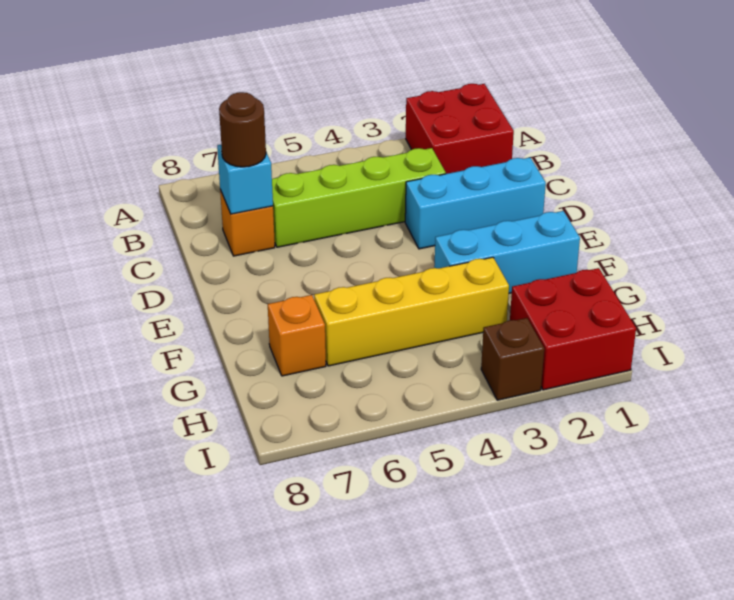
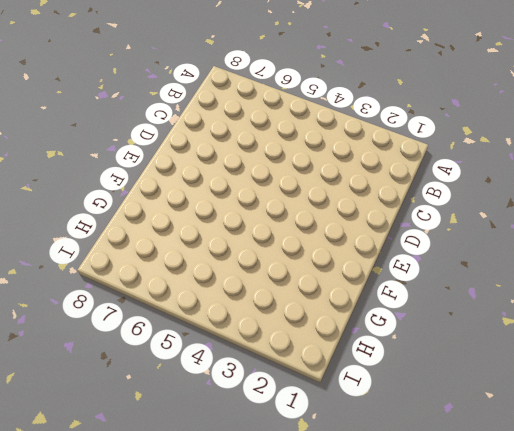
none -> red brick A1:B2 level 1
none -> lime brick C3:C6 level 1

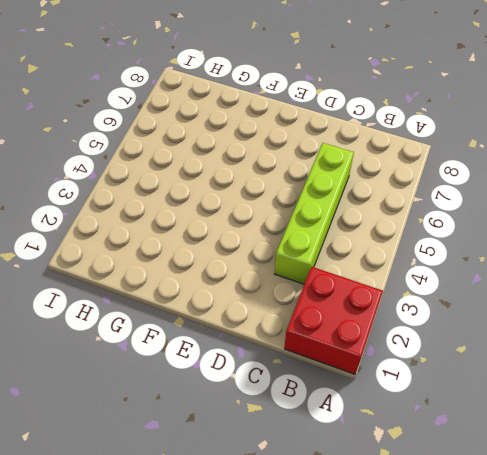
none -> orange brick C7 level 1
none -> cyan brick D1:D3 level 1

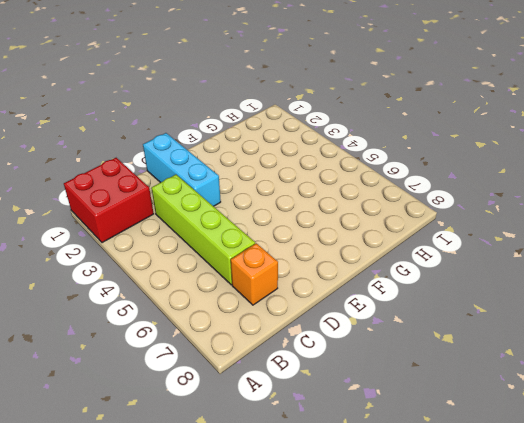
none -> cyan brick F1:F3 level 1
none -> yellow brick G3:G6 level 1

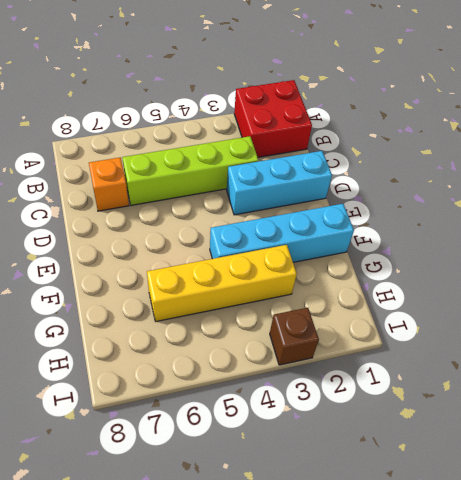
cyan brick F1:F4 level 1 -> cyan brick F1:F3 level 1
none -> orange brick G7 level 1
none -> red brick H1:I2 level 1

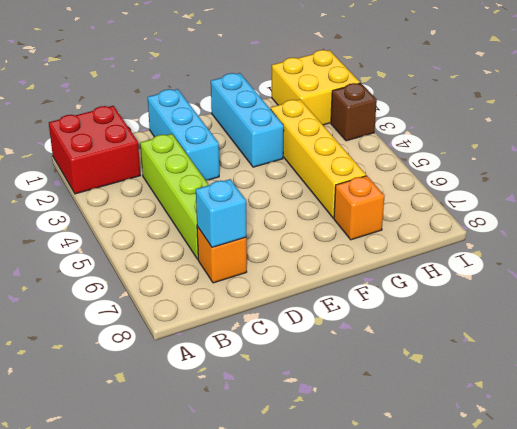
yellow brick H1:I2 level 1 -> red brick H1:I2 level 1
none -> brown round brick C7 level 3

